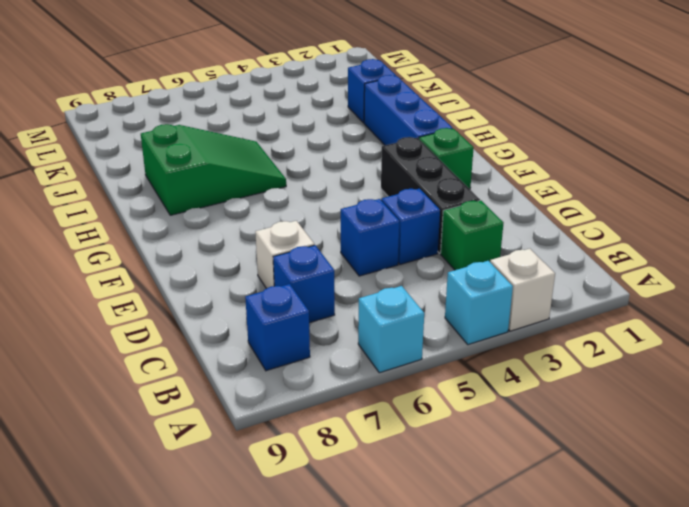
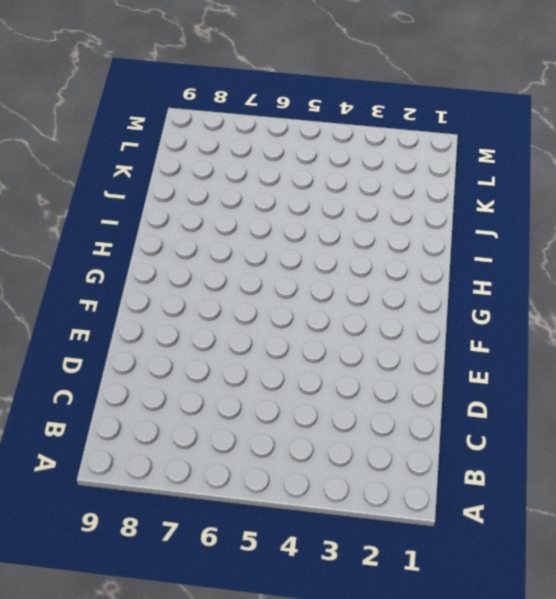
none -> white brick A3 level 1
none -> cyan brick A4 level 1
none -> cyan brick A6 level 1

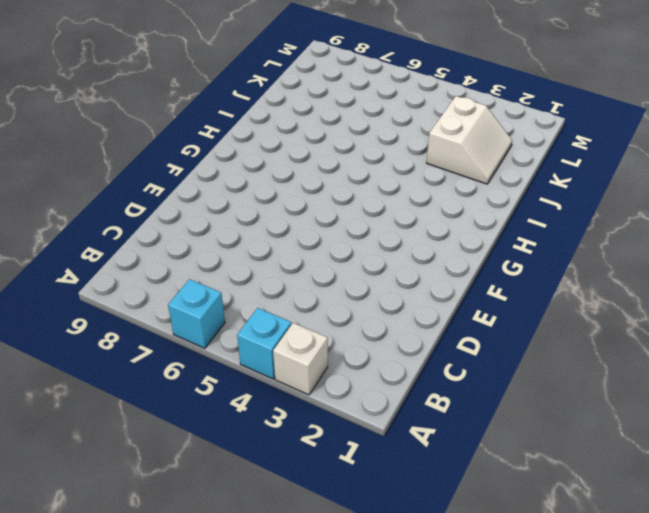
white slope J2:K3 level 1 top 3 -> blue brick J2 level 1
none -> blue brick B8 level 1
none -> green brick C3 level 1
none -> blue brick C7 level 1

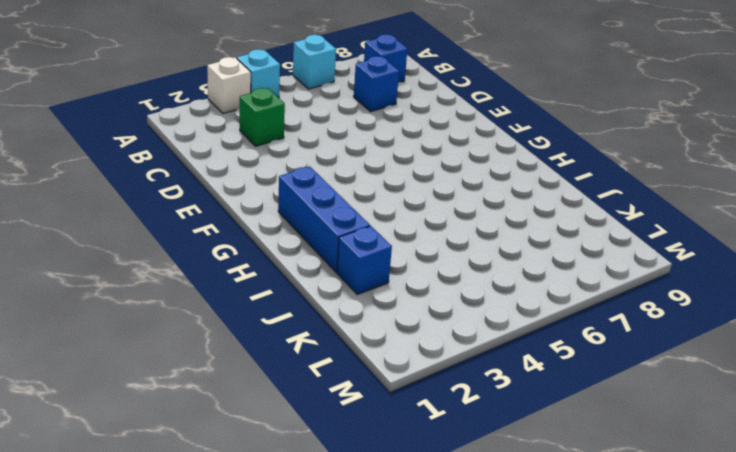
none -> black brick D3:F3 level 1
none -> blue brick D4 level 1
none -> blue brick D5 level 1

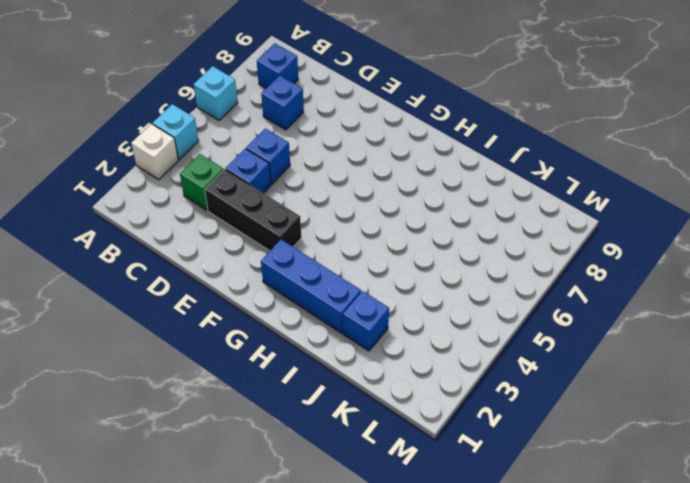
none -> white brick D7 level 1
none -> green brick F2 level 1
none -> green slope H6:I8 level 1 top 8

